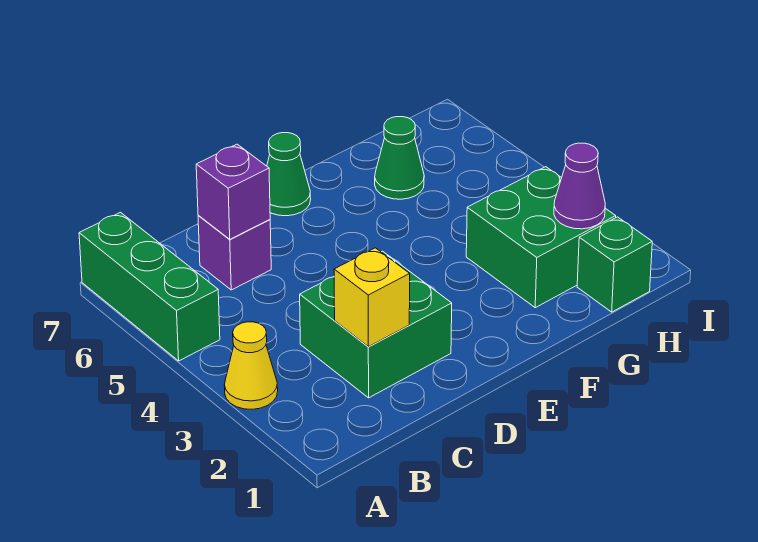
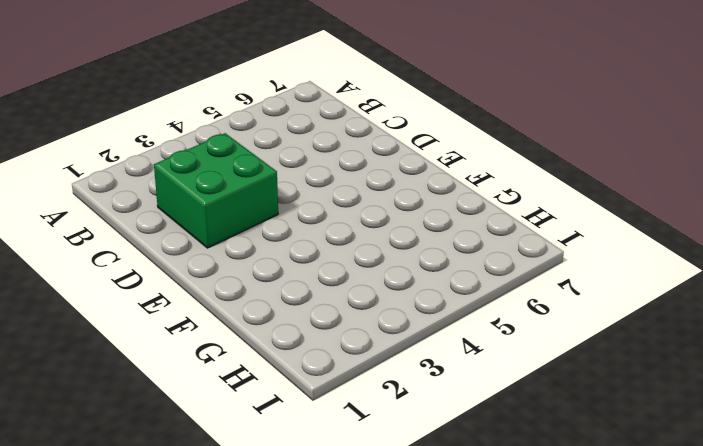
none -> yellow cone A3 level 1
none -> green brick A5:A7 level 1

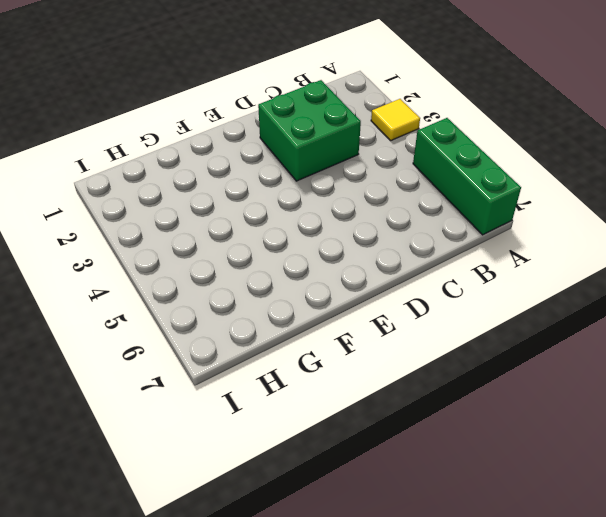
yellow tile A3 level 1 -> yellow cone A3 level 1
none -> purple brick C6 level 1
none -> green cone E7 level 1

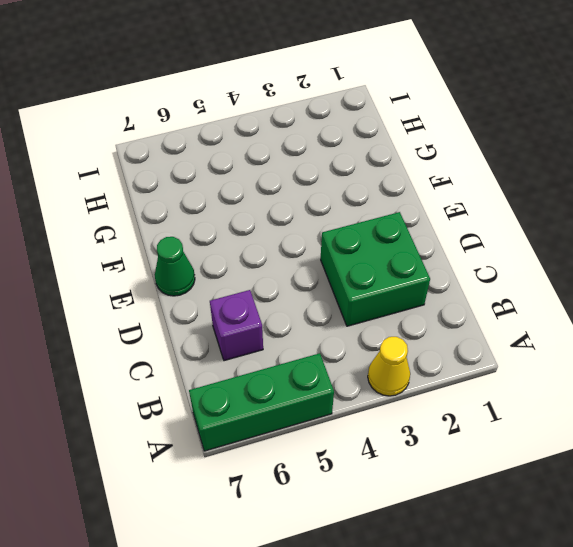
none -> green brick G2:H3 level 1
none -> green cone G6 level 1

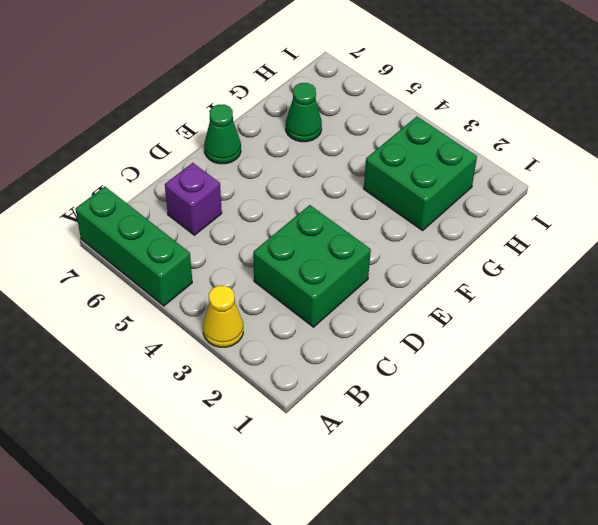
none -> green brick H1 level 1
none -> yellow brick C2 level 2

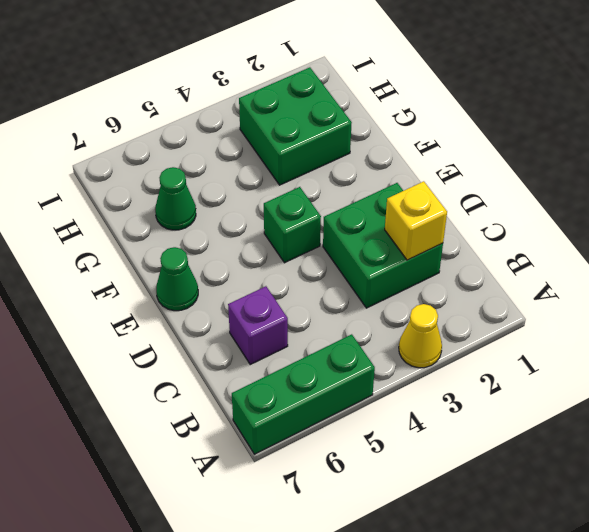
green brick E4 level 1 -> green brick H1 level 1
none -> purple brick C6 level 2
none -> purple cone H2 level 2

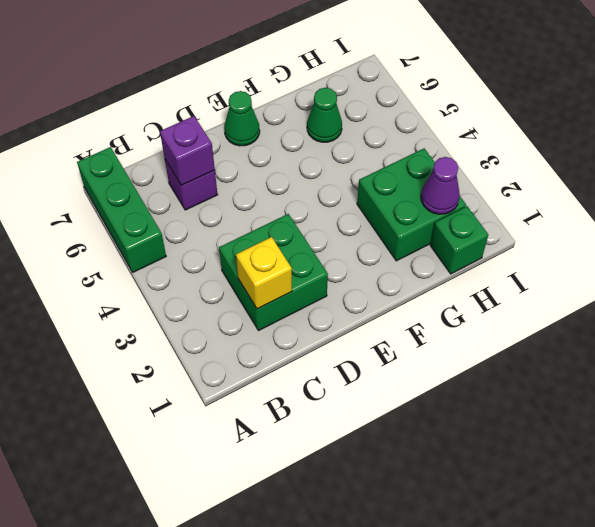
none -> yellow cone A3 level 1

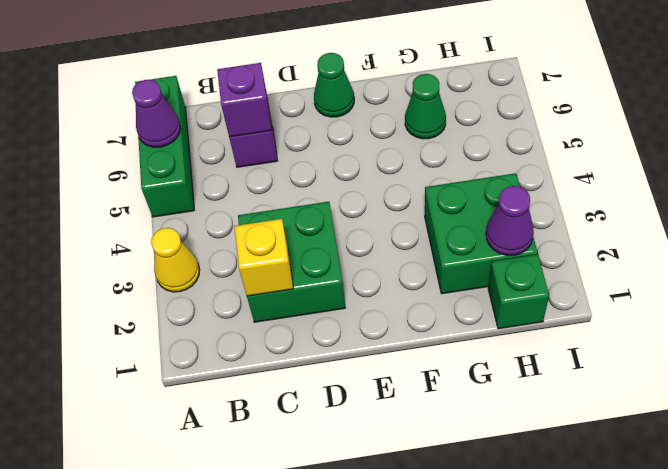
purple cone A6 level 2 -> none

